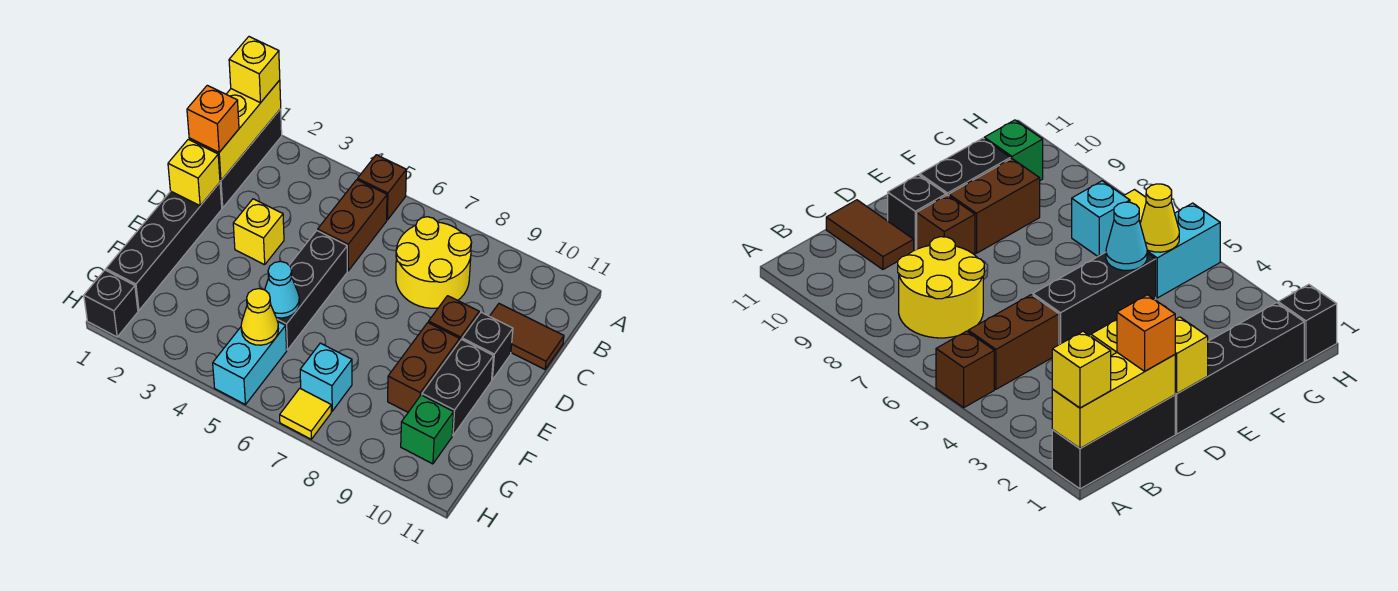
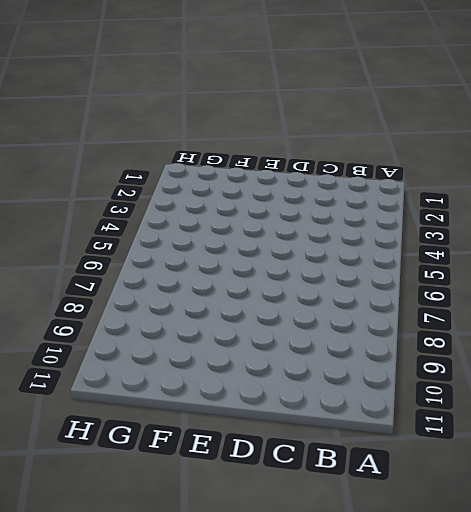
none -> black brick A1:C1 level 1
none -> brown brick A5 level 1
none -> brown brick B5:C5 level 1

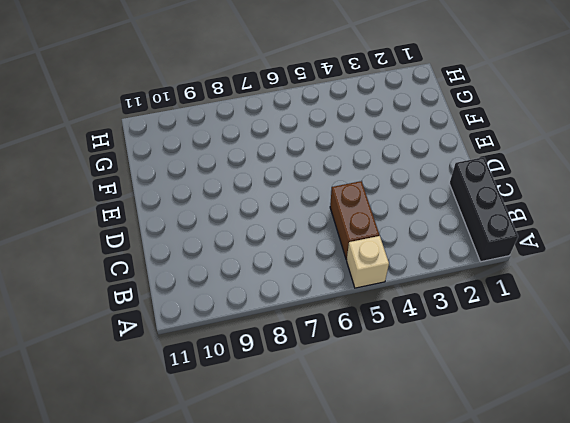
tan brick A5 level 1 -> brown brick A5 level 1
none -> yellow round brick B7:C8 level 1
none -> brown tile C10:C11 level 1
none -> black brick D1:G1 level 1

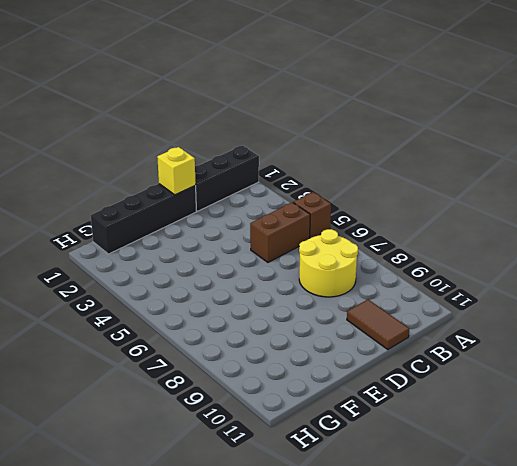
none -> yellow brick D3 level 1
none -> black brick D5:F5 level 1
none -> brown brick D9 level 1

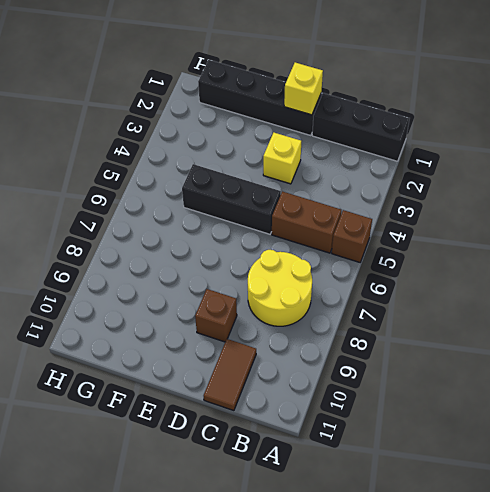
none -> black brick D10 level 1
none -> brown brick E9:F9 level 1
none -> black brick E10:F10 level 1

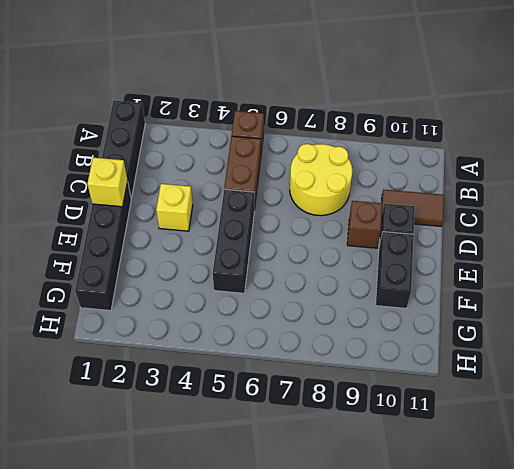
none -> brown brick E9:F9 level 1
none -> cyan brick G5:H5 level 1
none -> cyan brick G7 level 1

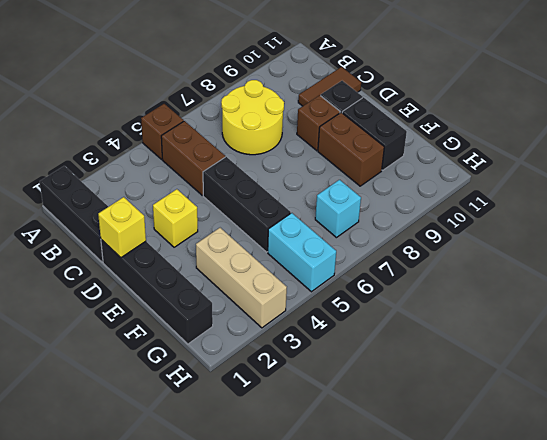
tan brick F3:H3 level 1 -> none
none -> green brick G10 level 1
none -> black brick H1 level 1
none -> yellow tile H7 level 1

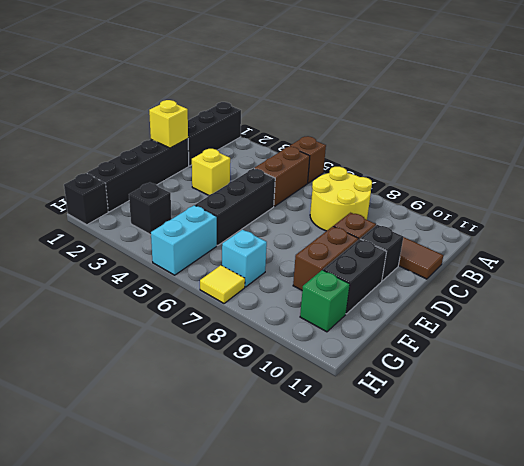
black brick G3 level 1 -> none
none -> yellow brick A1:C1 level 2
none -> cyan cone F5 level 2
none -> yellow cone G5 level 2

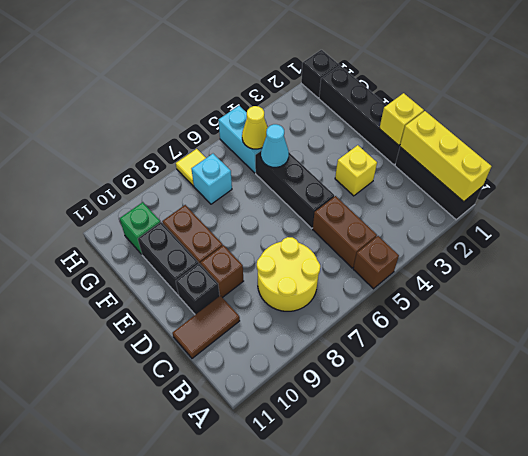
none -> yellow brick A1 level 3
none -> orange brick C1 level 3

